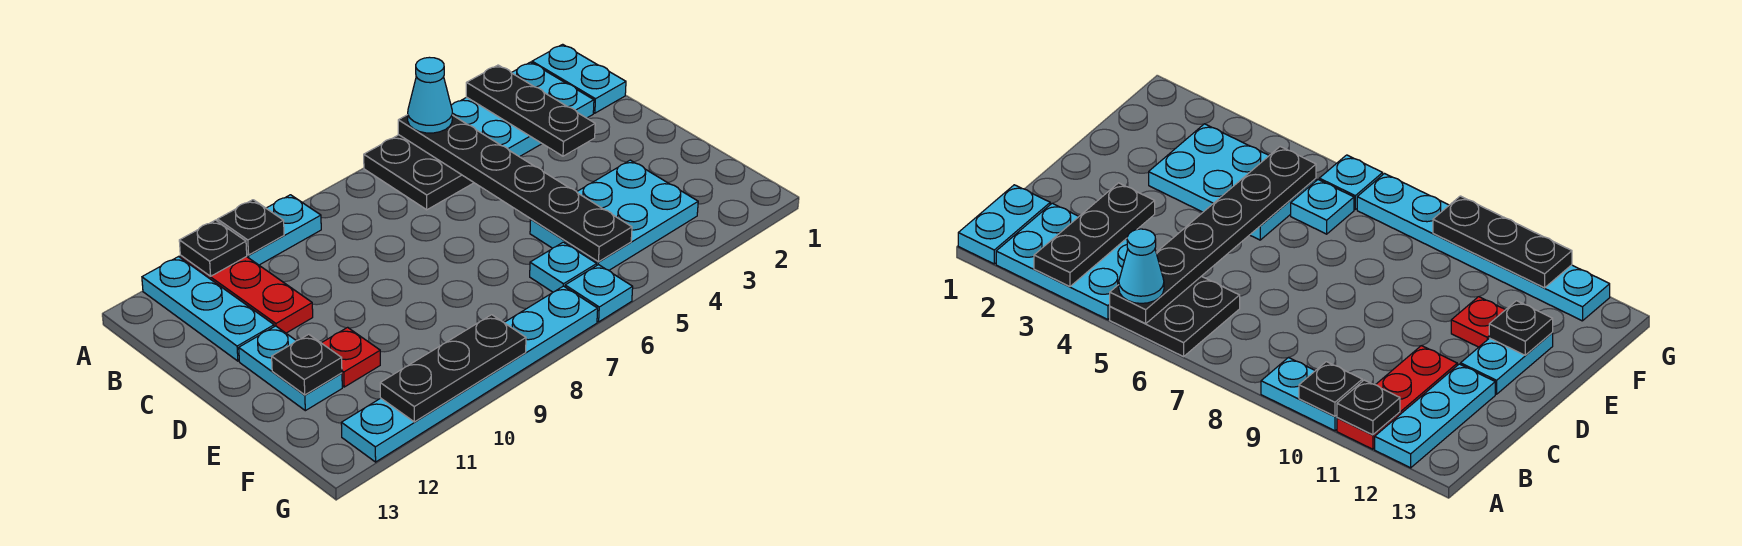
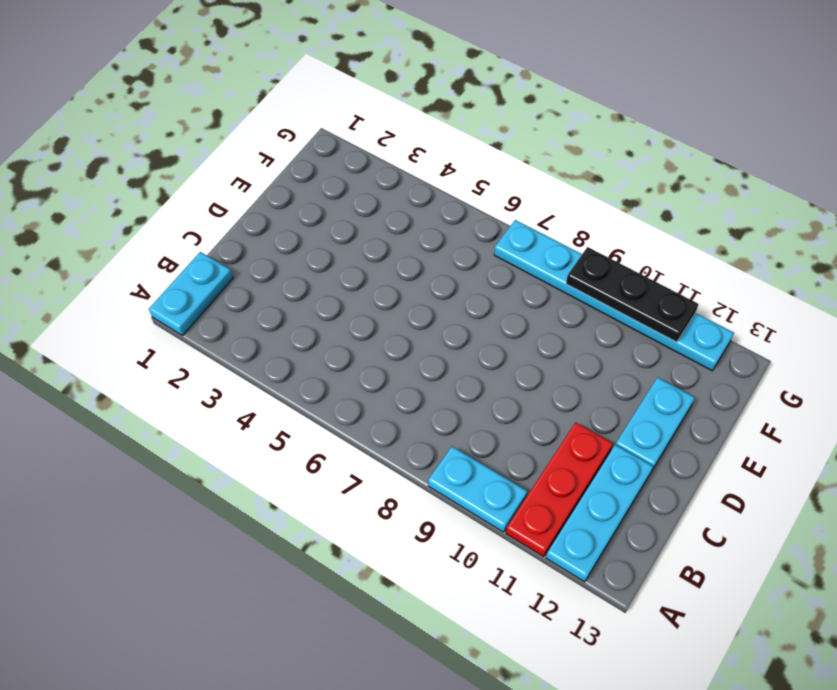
none -> cyan plate A2:B4 level 1
none -> black plate A5:B6 level 1
none -> cyan plate E3:F5 level 1

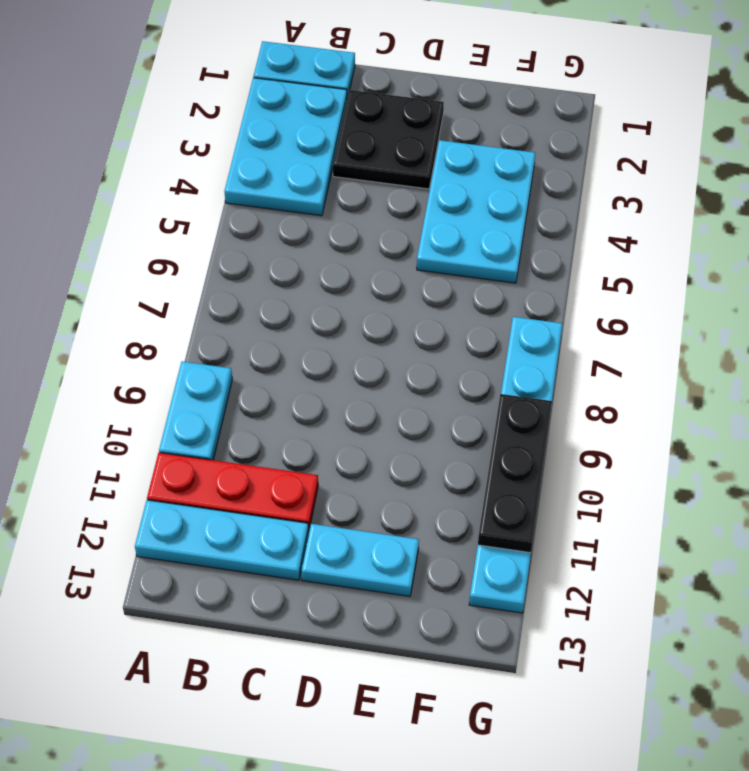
black plate C2:D3 level 1 -> black plate A5:B6 level 1
none -> red plate E11 level 1
none -> cyan plate F6 level 1
none -> cyan plate G6 level 1

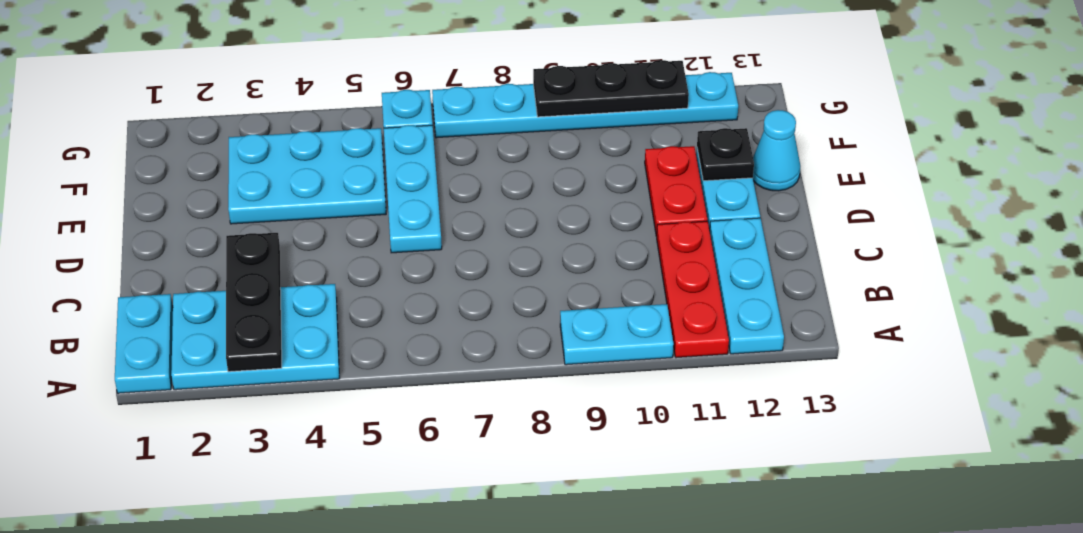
cyan plate D6:F6 level 1 -> cyan plate F6 level 1
red plate D11:E11 level 1 -> red plate E11 level 1
cyan cone E13 level 1 -> cyan cone A5 level 3
none -> black plate A5:B6 level 1
none -> black plate A5:F5 level 2
none -> black plate A10 level 2

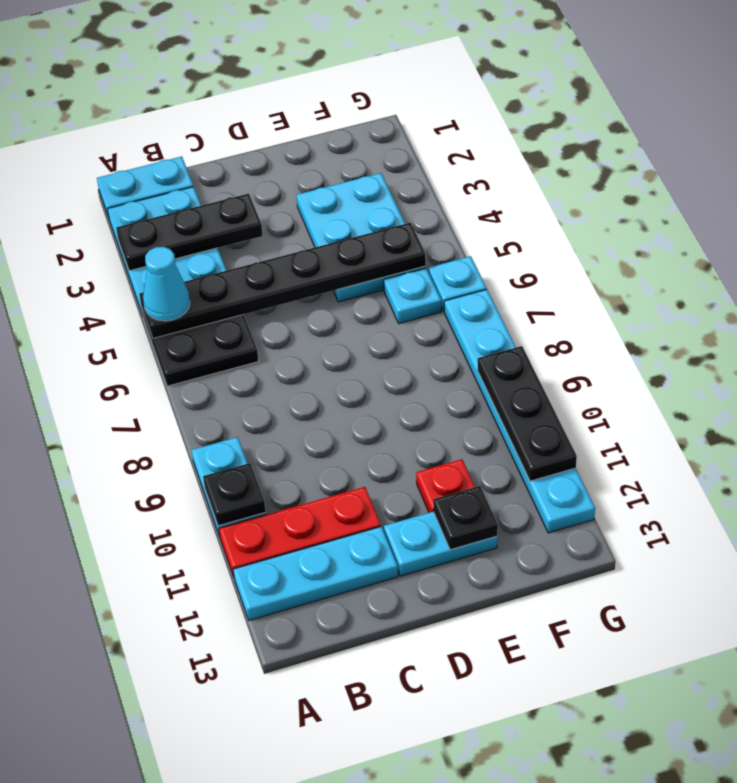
none -> black plate A11 level 2

